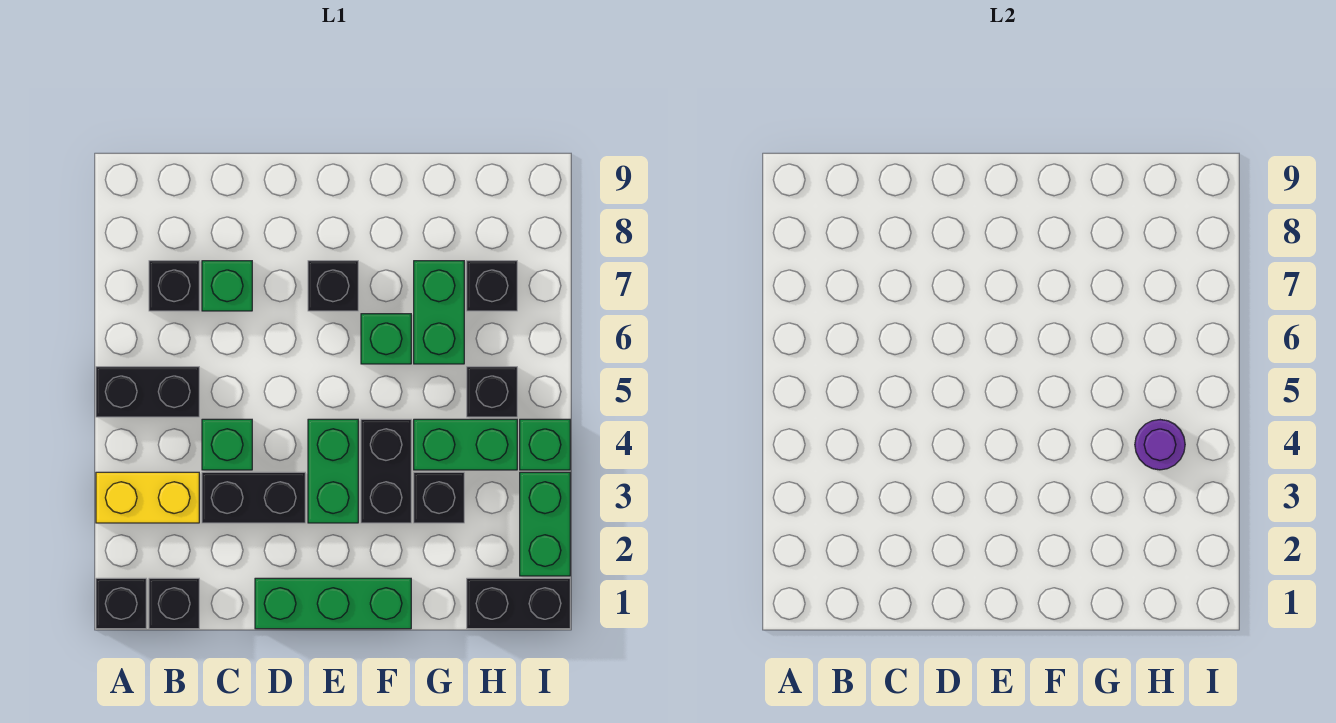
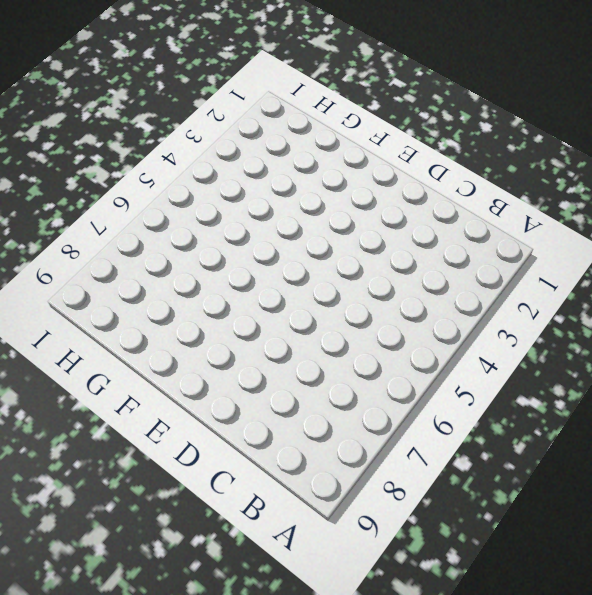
none -> black brick A1 level 1
none -> yellow brick A3:B3 level 1
none -> black brick A5:B5 level 1

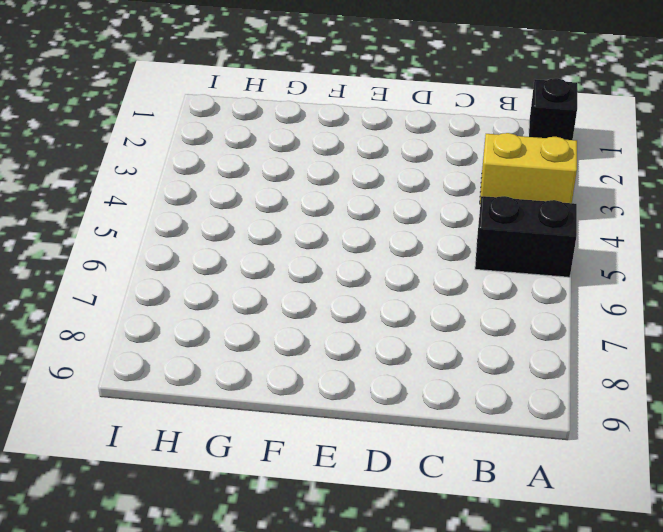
none -> black brick B1 level 1
none -> black brick B7 level 1
none -> black brick C3:D3 level 1

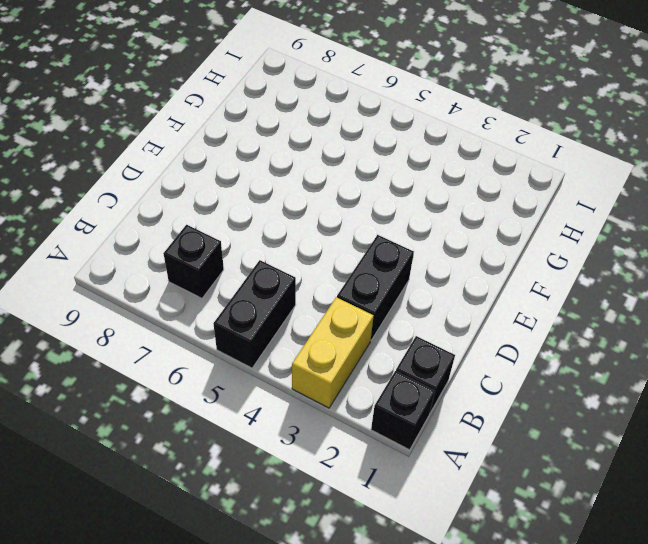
none -> green brick C4 level 1
none -> green brick C7 level 1
none -> green brick D1:F1 level 1

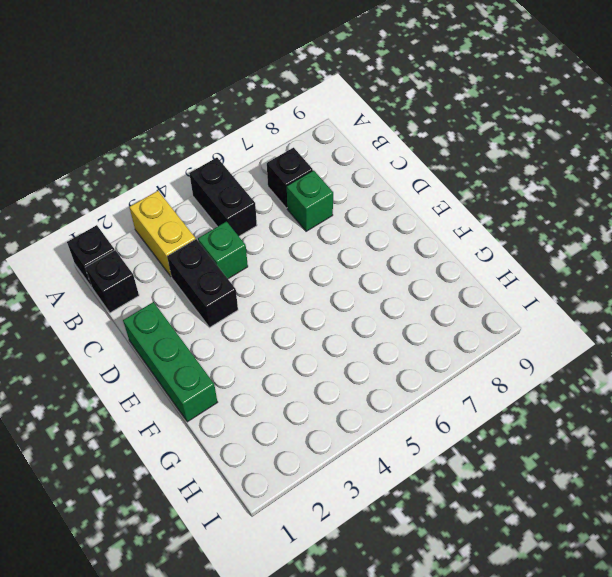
none -> green brick E3:E4 level 1
none -> black brick E7 level 1
none -> black brick F3:F4 level 1

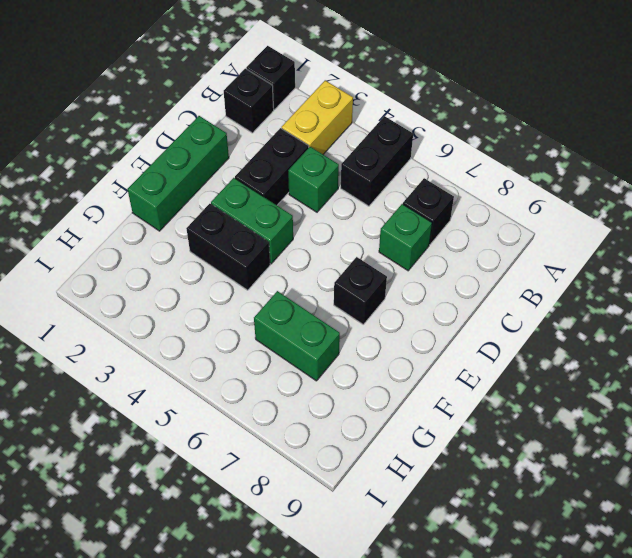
none -> green brick F6 level 1
none -> black brick G3 level 1
none -> green brick G4:H4 level 1

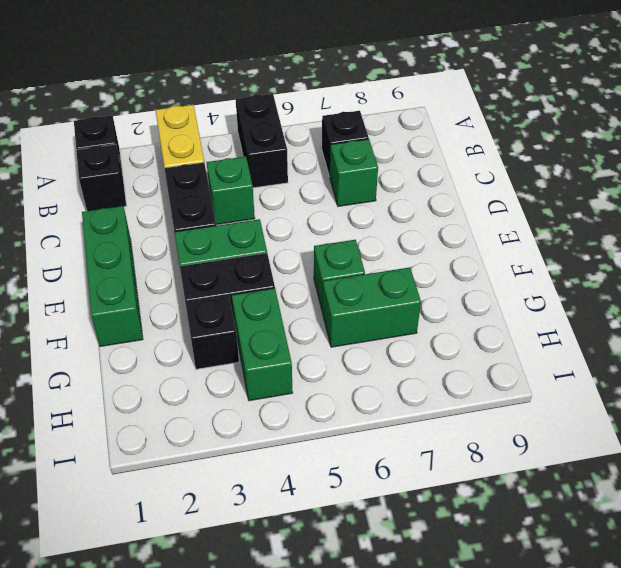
none -> black brick E7 level 1
none -> black brick H1:I1 level 1
none -> black brick H5 level 1

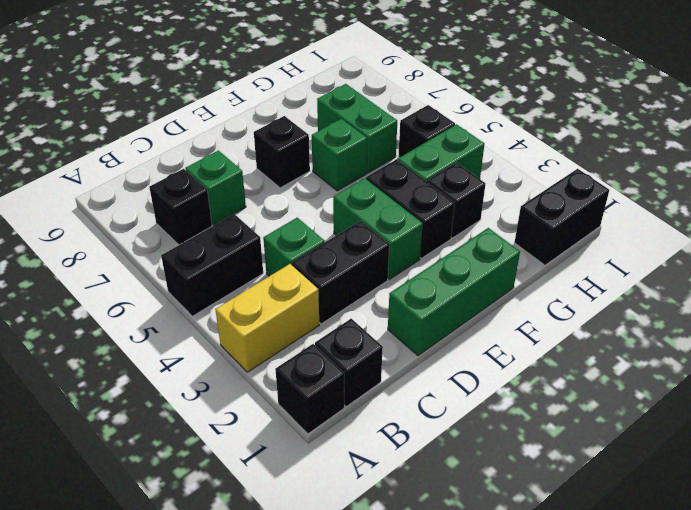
none -> black brick H7 level 1
none -> green brick I2:I3 level 1
none -> green brick I4 level 1

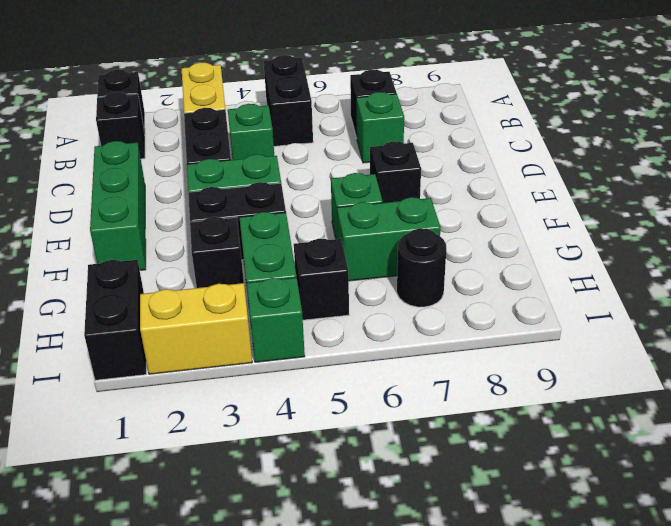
black round brick H7 level 1 -> black brick H7 level 1
yellow brick I2:I3 level 1 -> green brick I2:I3 level 1
none -> purple round brick H4 level 2

